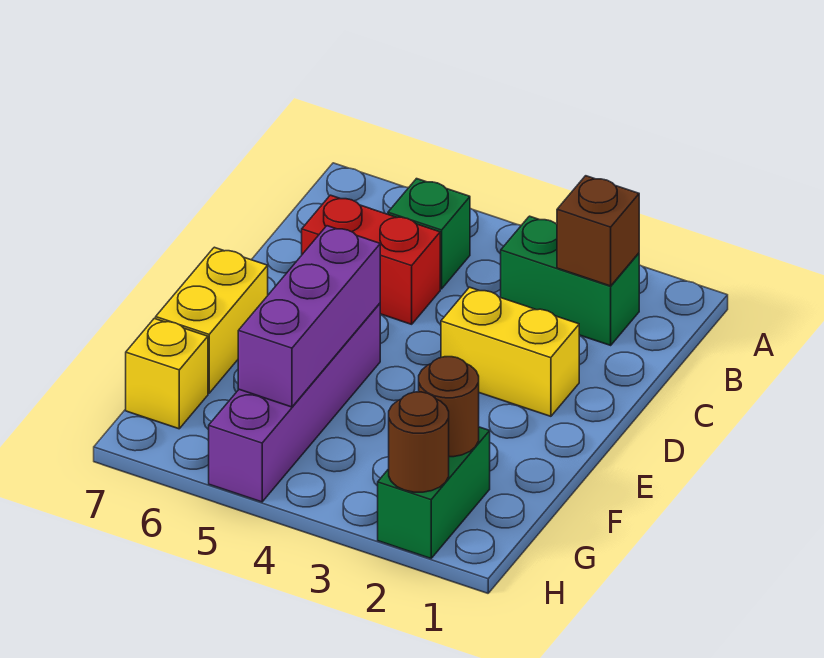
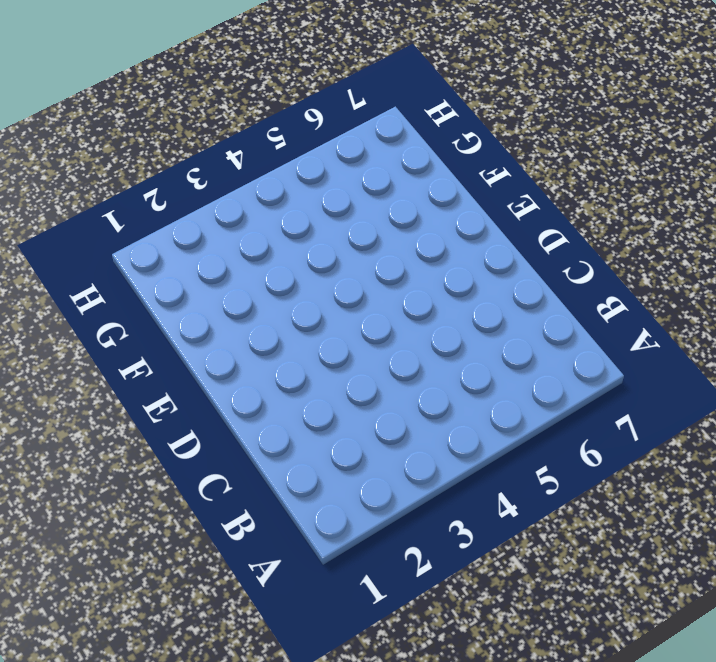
none -> green brick B2:B3 level 1
none -> green brick B5 level 1
none -> red brick C5:C6 level 1

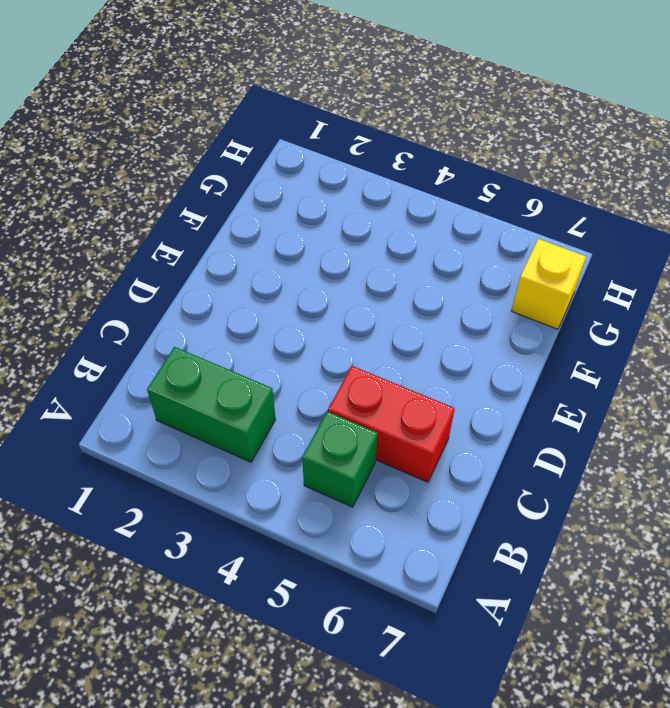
none -> yellow brick D2:D3 level 1
none -> purple brick E5:H5 level 1
none -> yellow brick E7:F7 level 1

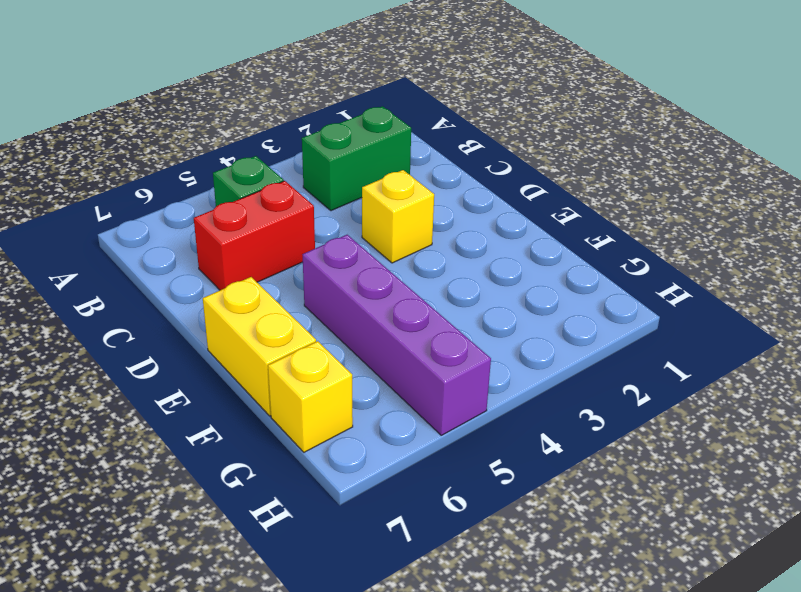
yellow brick D3 level 1 -> yellow brick D2:D3 level 1
none -> green brick G2:H2 level 1
none -> brown brick B2 level 2
none -> purple brick E5:G5 level 2

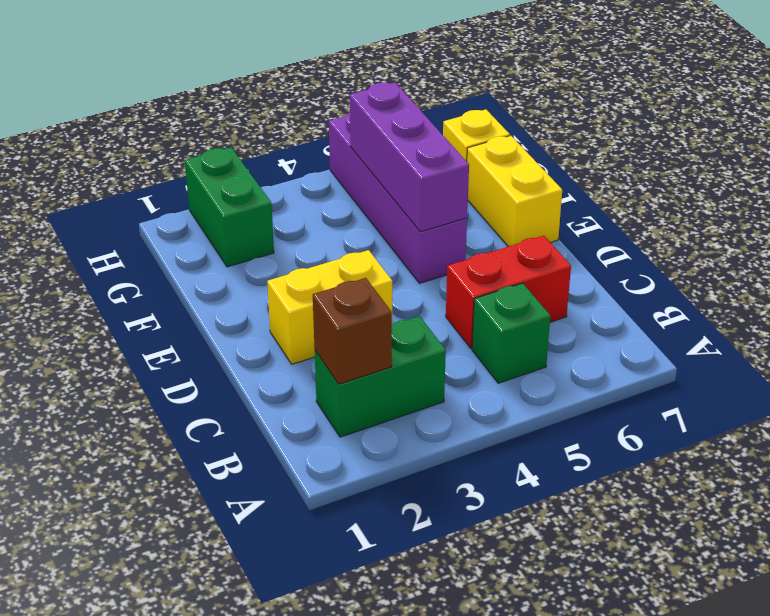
none -> brown round brick G2 level 2
none -> brown round brick H2 level 2

